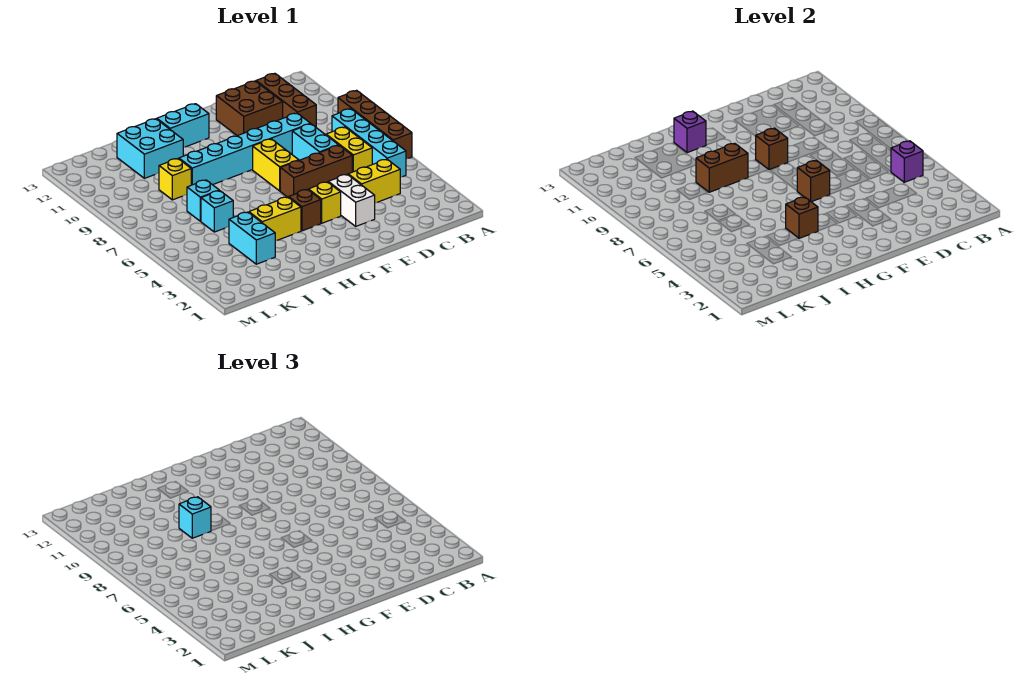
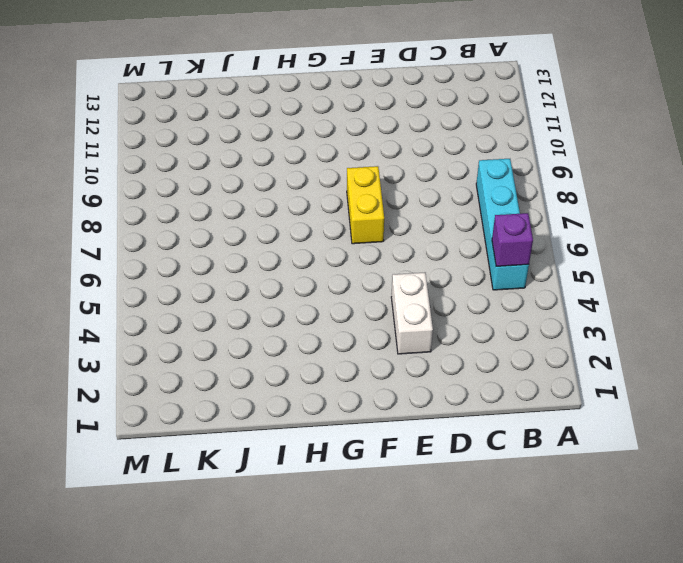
none -> brown brick A6:A9 level 1
none -> yellow brick C4:D4 level 1
none -> yellow brick C6:C7 level 1

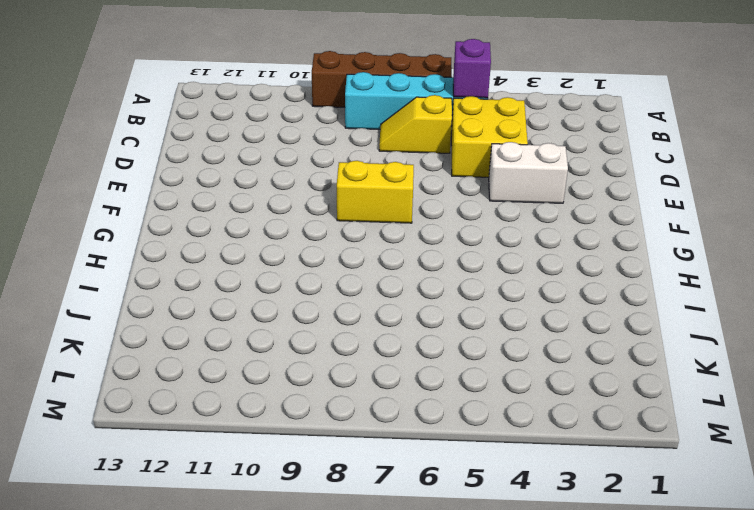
yellow brick C4:D5 level 1 -> yellow brick C4:D4 level 1
yellow slope C6:C7 level 1 top 6 -> yellow brick C6:C7 level 1
none -> brown brick C10:C12 level 1
none -> brown brick D6:F6 level 1
none -> cyan brick D7:D8 level 1

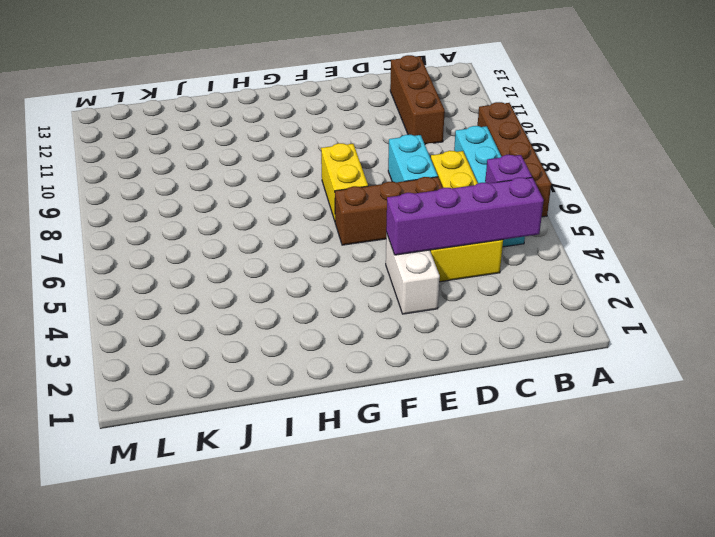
purple brick B4:E4 level 2 -> none
none -> cyan brick D9:I9 level 1
none -> brown brick D11:E12 level 1
none -> yellow brick F4 level 1

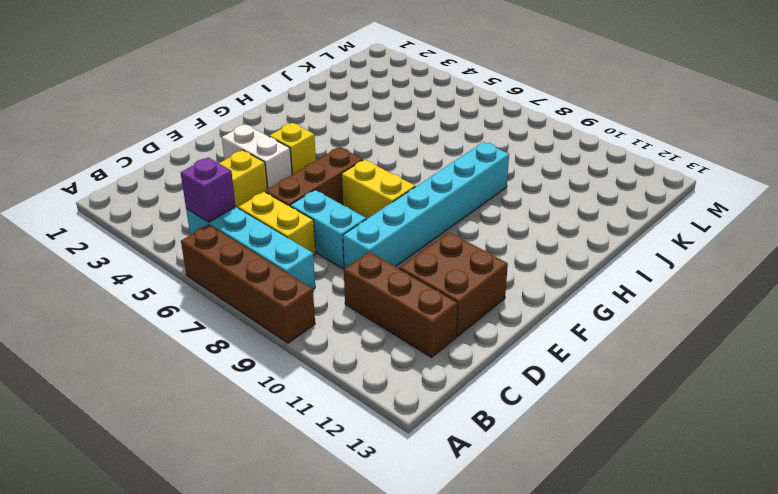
none -> brown brick G4 level 1
none -> cyan brick G12:H12 level 1
none -> yellow brick H4:I4 level 1

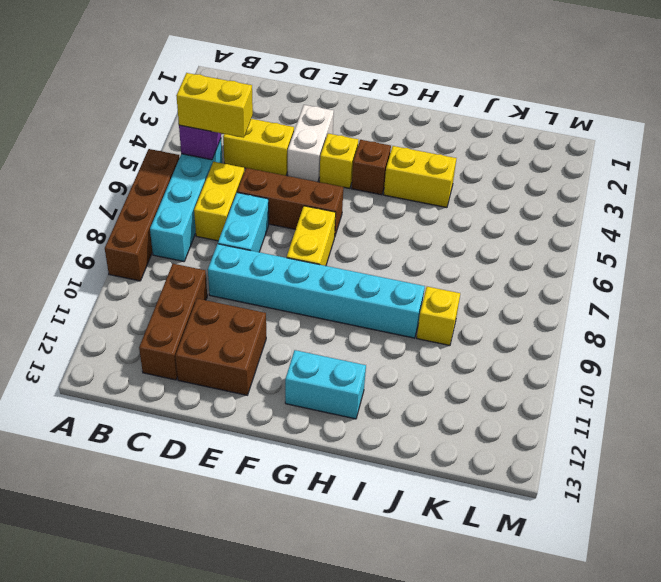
yellow brick B5:C5 level 3 -> none
none -> cyan brick I11:J12 level 1
none -> cyan brick J3:J4 level 1
none -> cyan brick J6 level 1

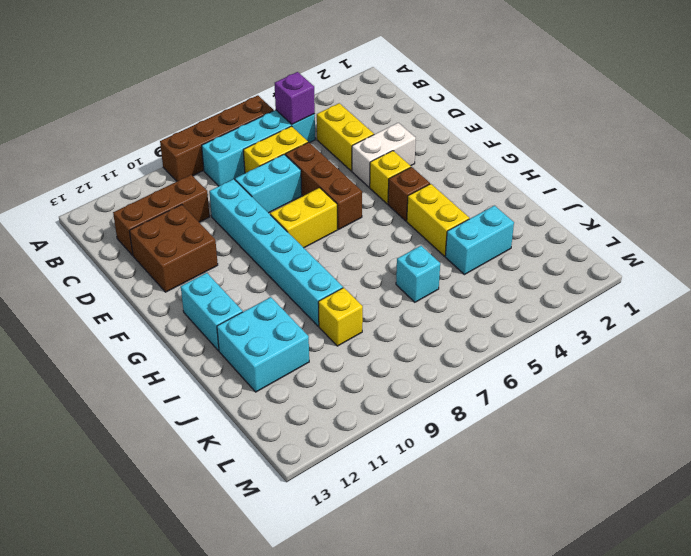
none -> cyan brick J7 level 1
none -> brown brick F6 level 2
none -> brown brick F9 level 2

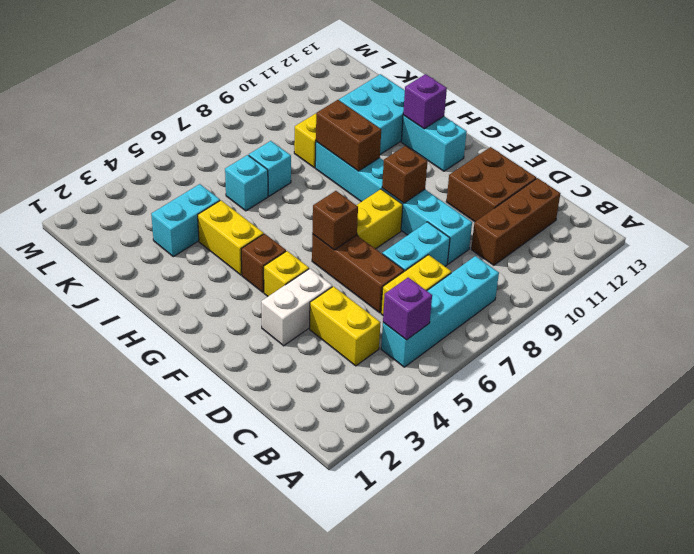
none -> brown brick A6:A9 level 1
none -> brown brick H4 level 2
none -> cyan brick I9 level 3

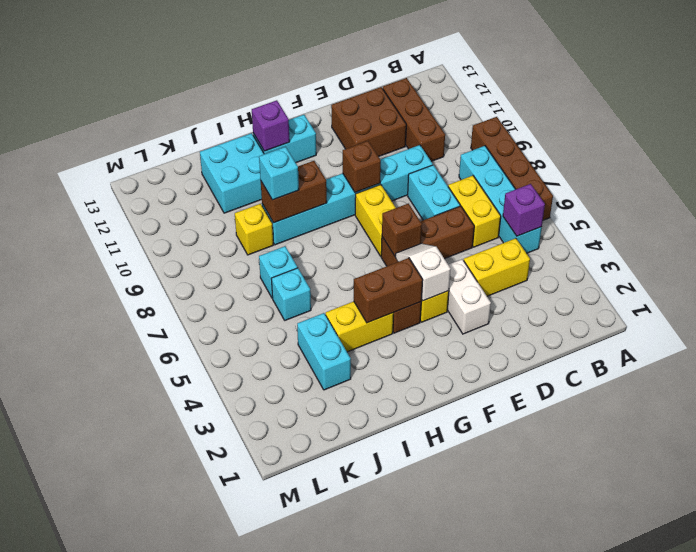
white slope F4:F5 level 2 top 4 -> none
brown brick G4:H4 level 2 -> brown brick H4 level 2

